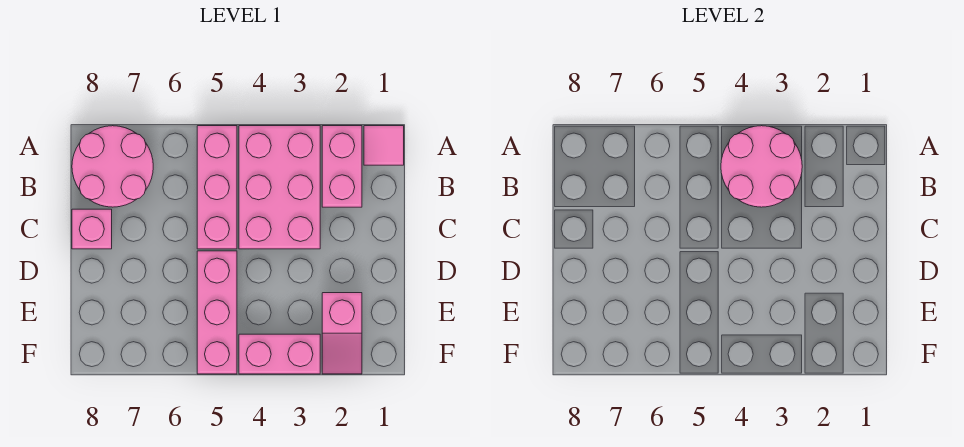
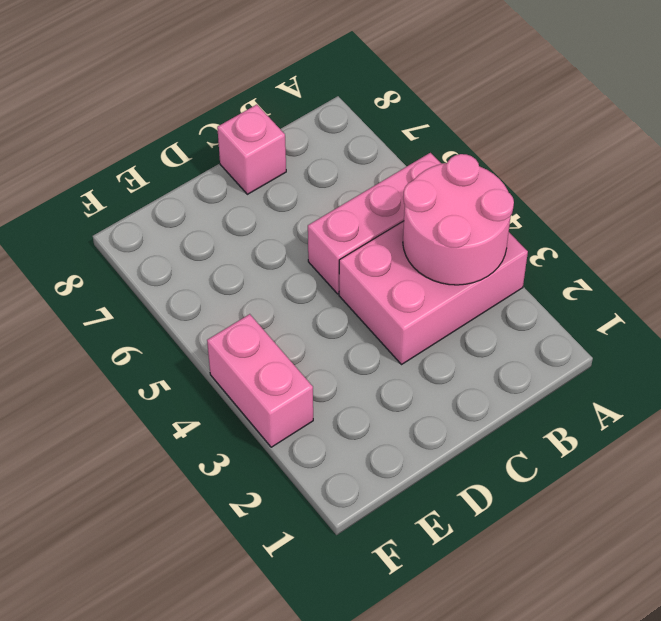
none -> pink tile A1 level 1
none -> pink brick A2:B2 level 1

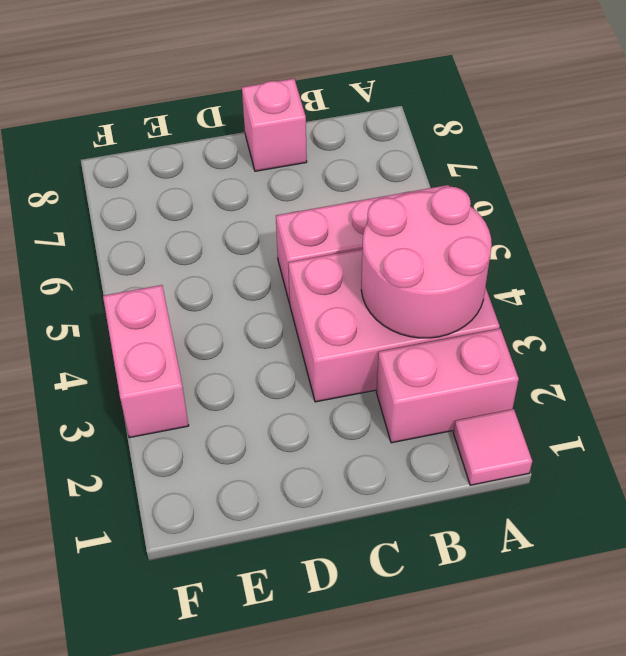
none -> pink round brick A7:B8 level 1
none -> pink brick D5:F5 level 1

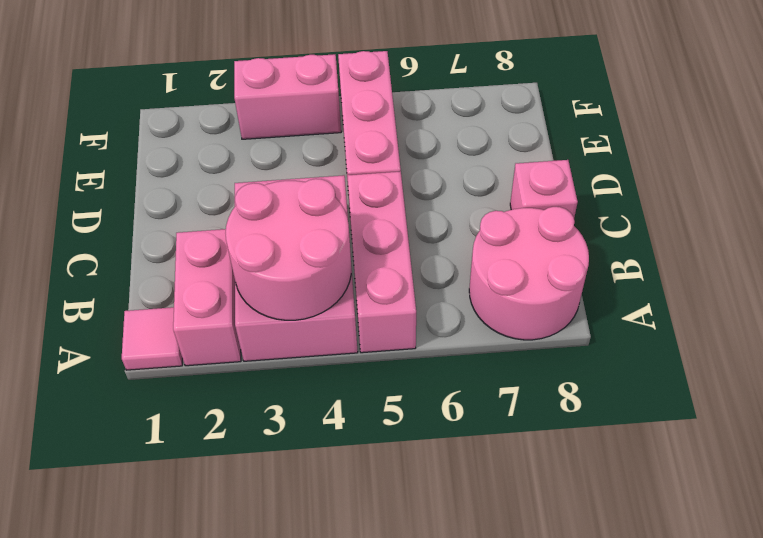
none -> pink slope E2:F2 level 1 top E

